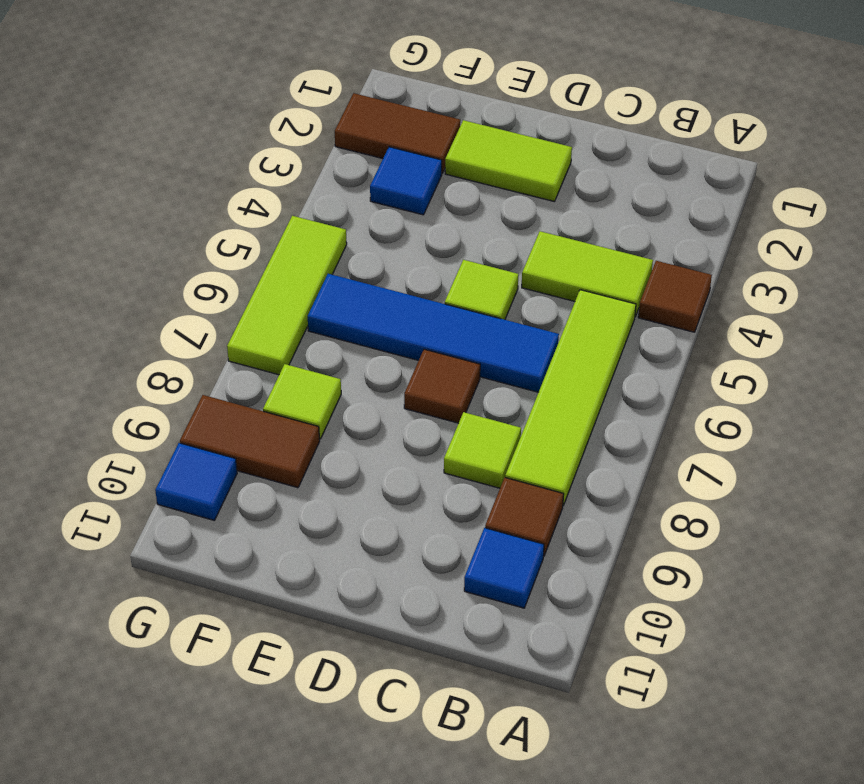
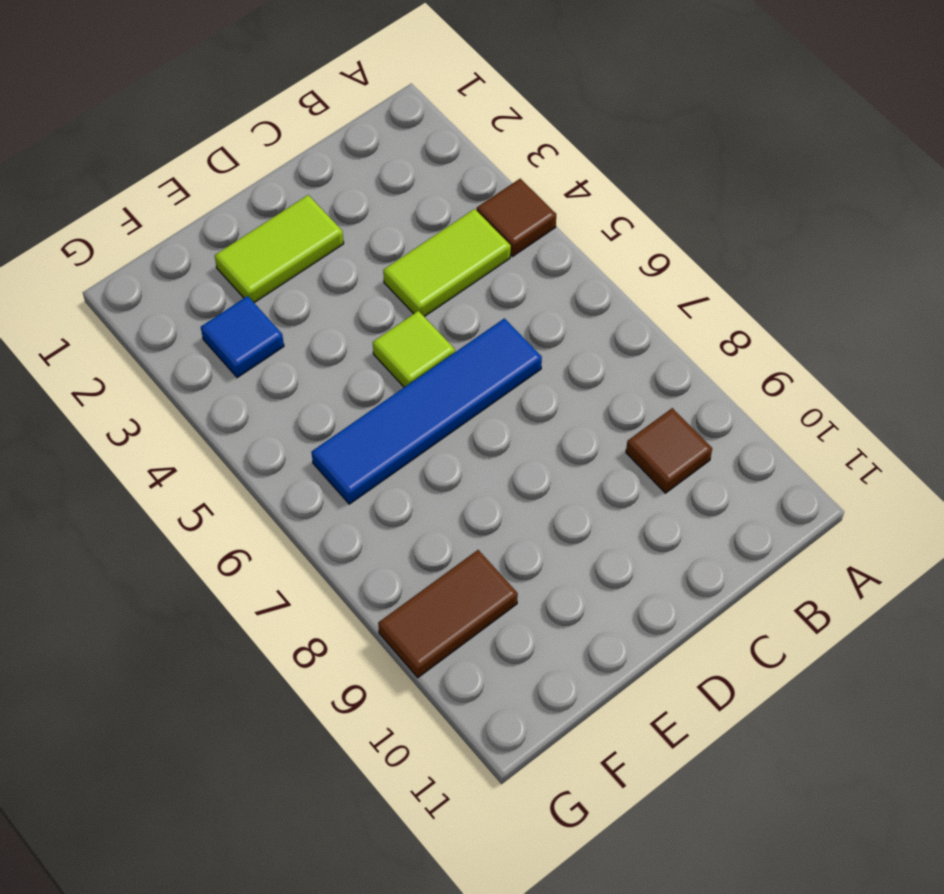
none -> lime tile B5:B8 level 1
none -> blue tile B10 level 1
none -> lime tile C8 level 1

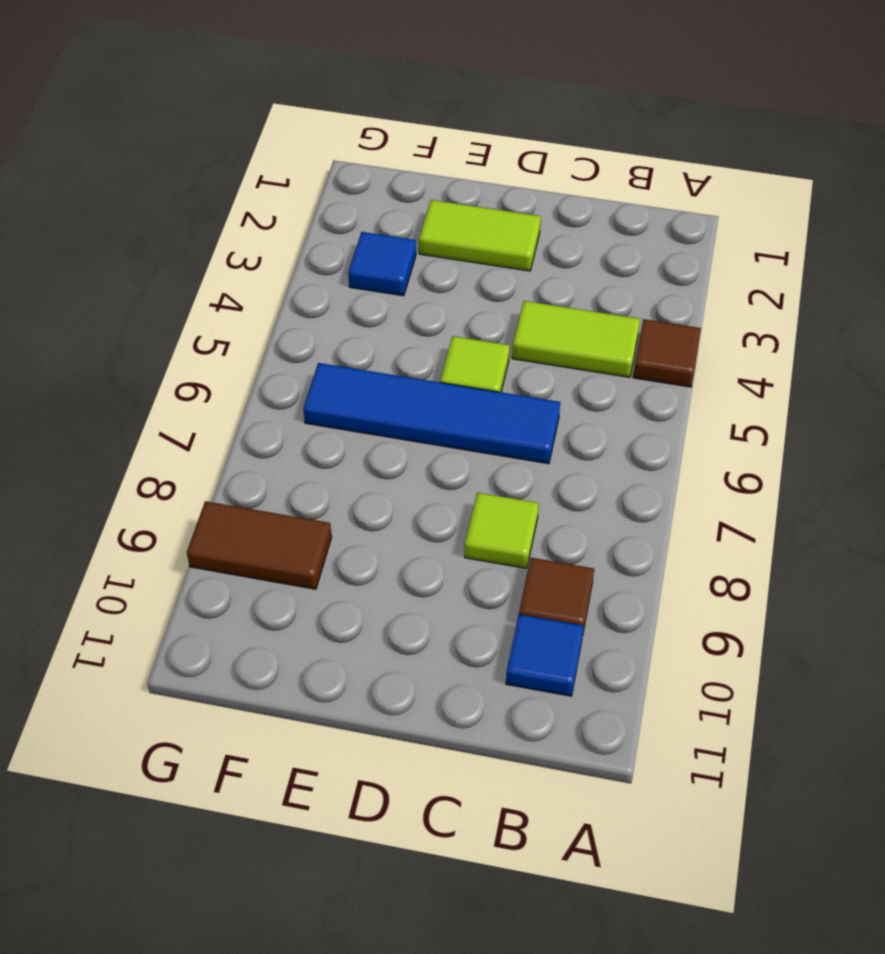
none -> lime tile B5:B8 level 1
none -> brown tile D7 level 1
none -> brown tile F2:G2 level 1

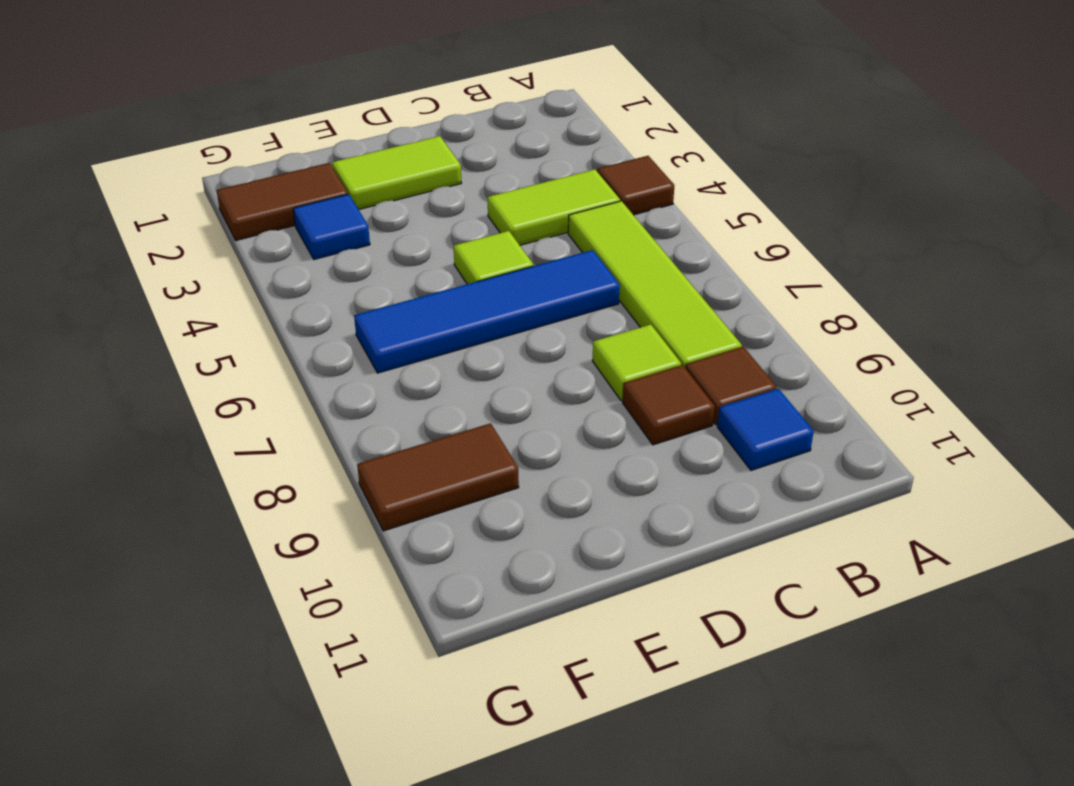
brown tile C9 level 1 -> brown tile D7 level 1
none -> lime tile F8 level 1
none -> lime tile G5:G7 level 1
none -> blue tile G10 level 1

